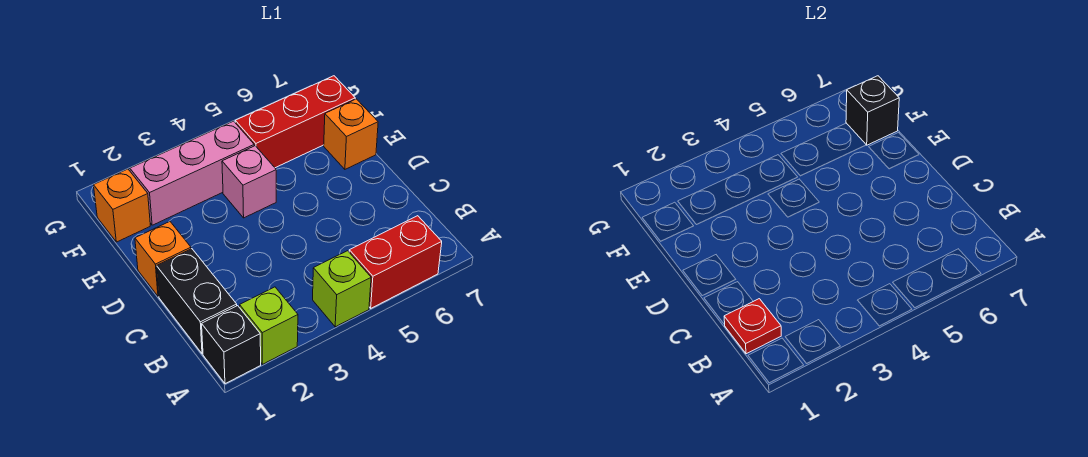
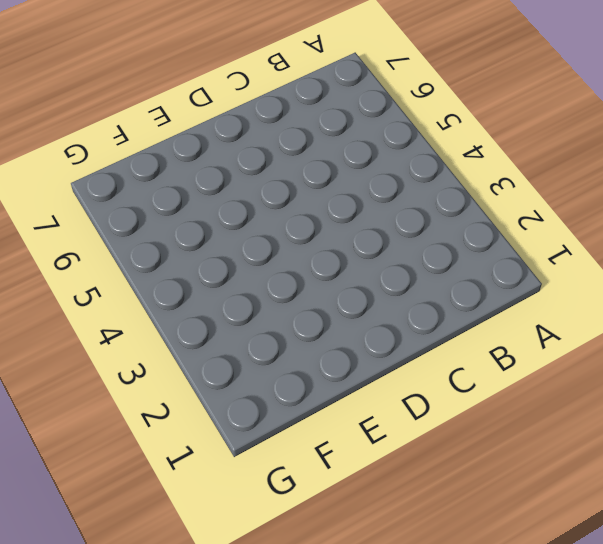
none -> black brick A1 level 1
none -> lime brick A2 level 1
none -> lime brick A4 level 1

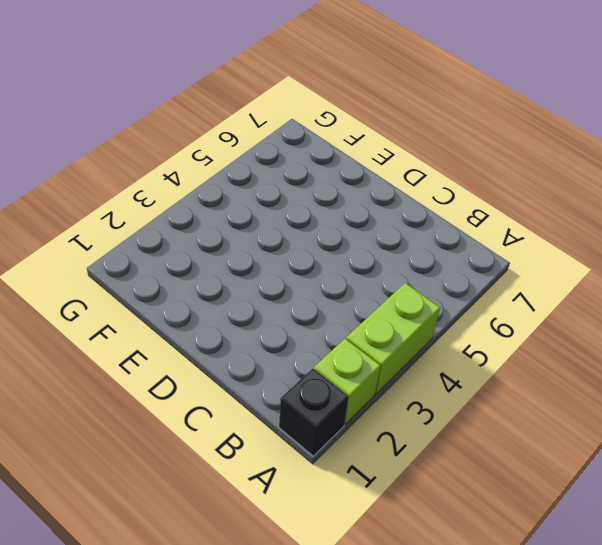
lime brick A3:A4 level 1 -> lime brick A4 level 1
none -> red brick A5:A6 level 1
none -> black brick B1:C1 level 1
none -> orange brick D1 level 1

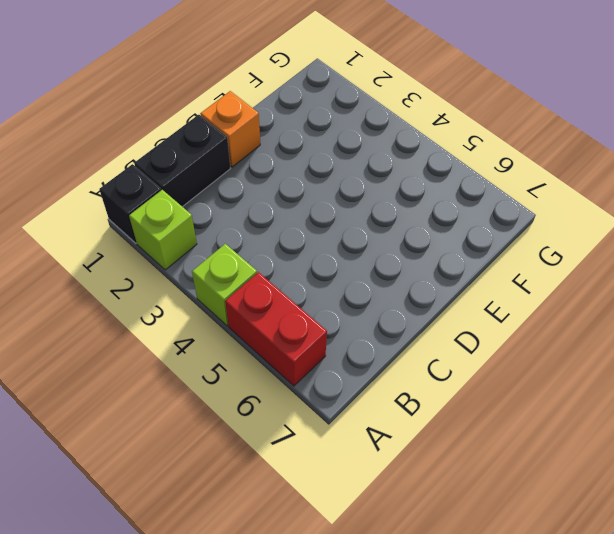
none -> pink brick E4 level 1
none -> orange brick E7 level 1
none -> orange brick F1 level 1

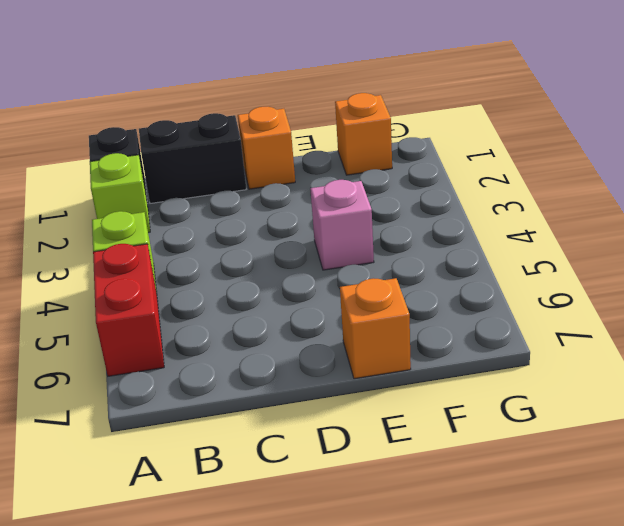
none -> pink brick F2:F4 level 1
none -> red brick F5:F7 level 1
none -> red plate B1 level 2

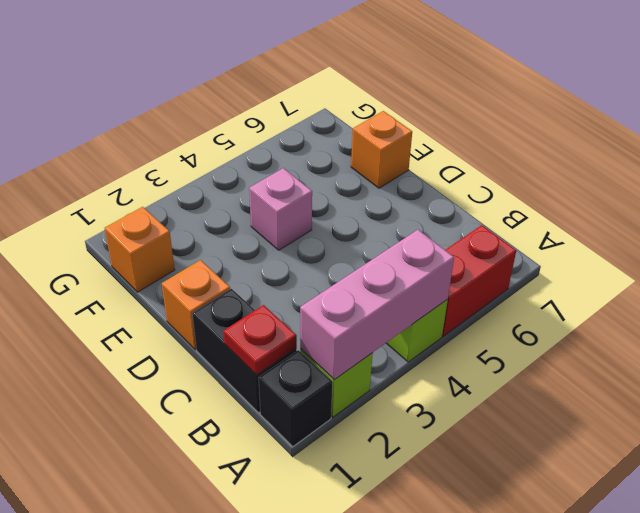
pink brick A2:A4 level 2 -> pink brick F2:F4 level 1
none -> red brick F5:F7 level 1
none -> black brick F7 level 2

